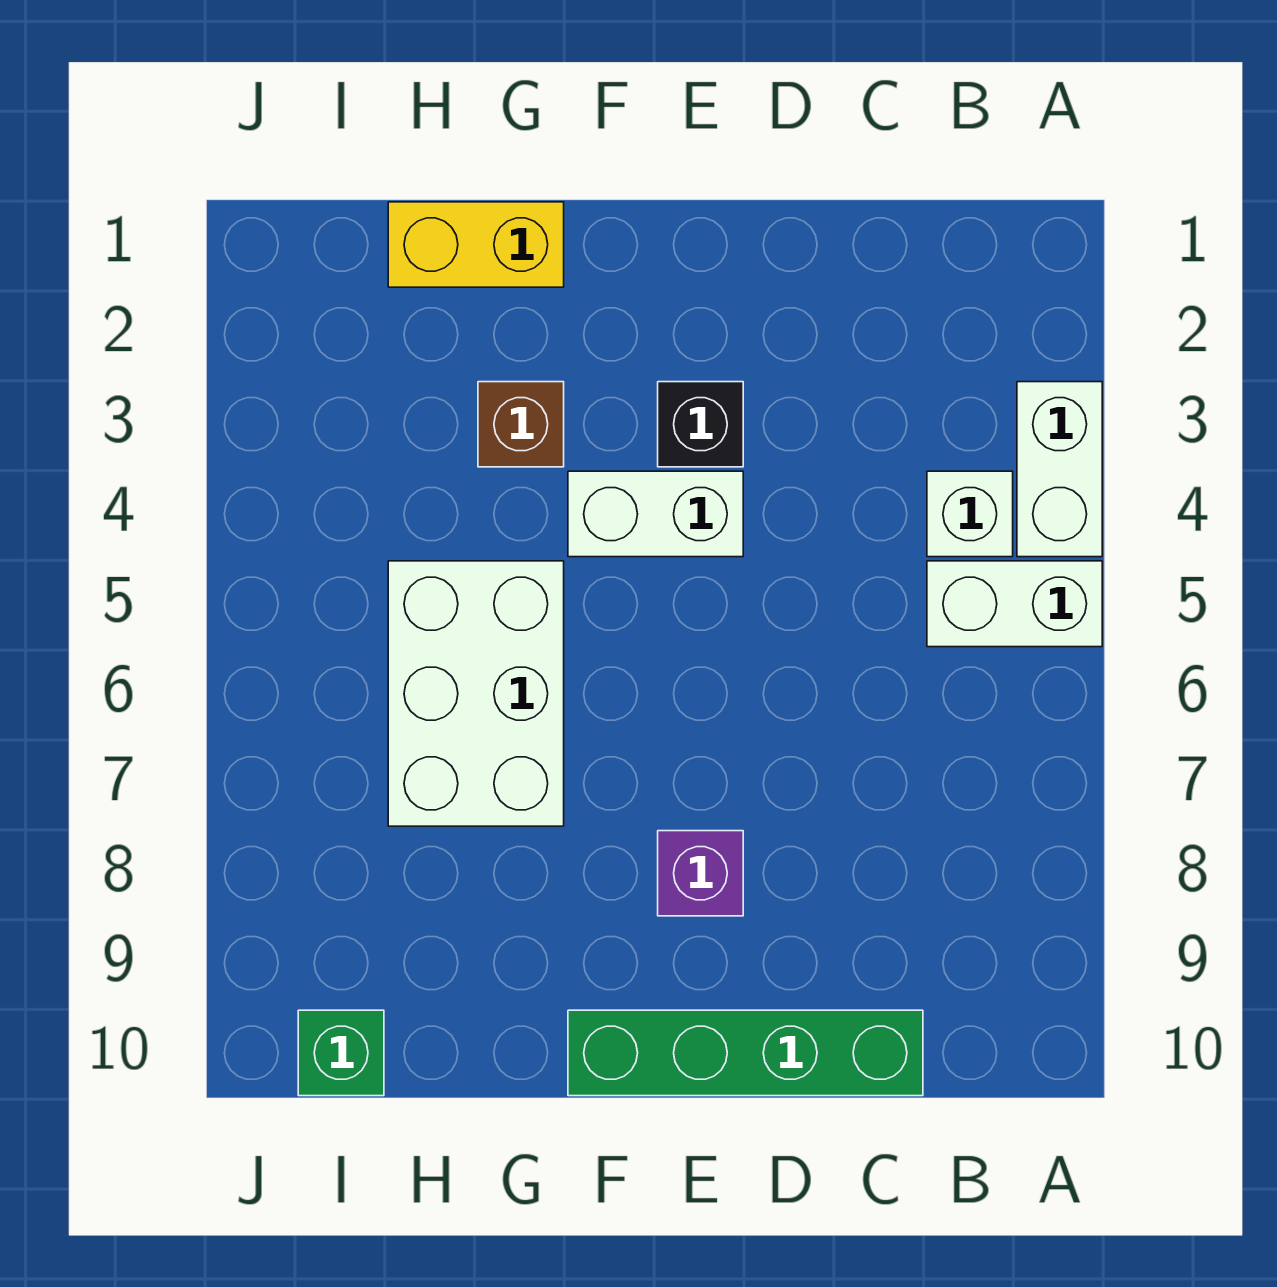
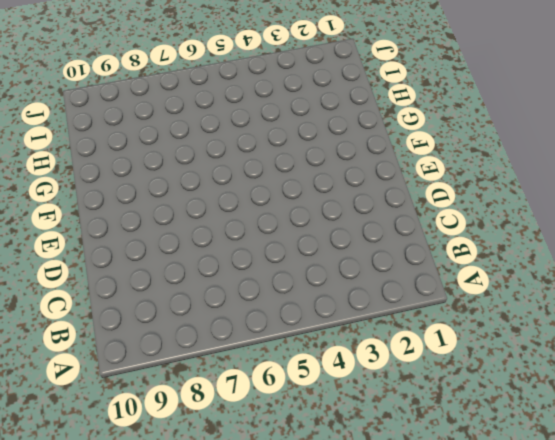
none -> white brick A3:A4 level 1
none -> white brick A5:B5 level 1

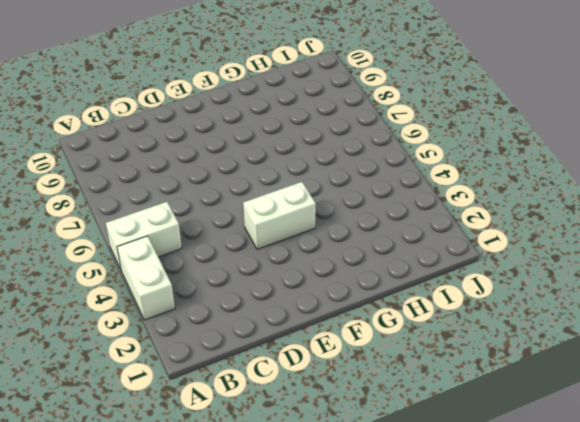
none -> white brick B4 level 1
none -> green brick C10:F10 level 1

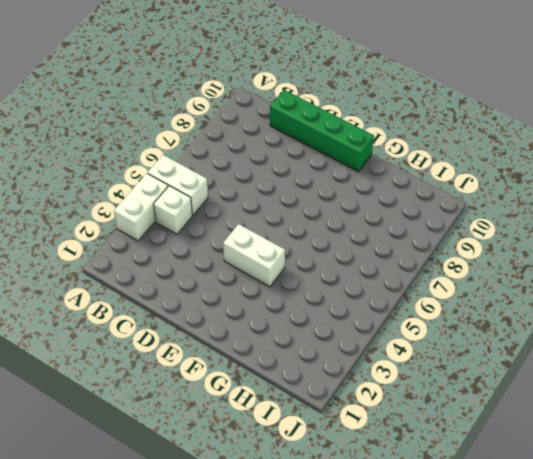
none -> black brick E3 level 1
none -> purple brick E8 level 1

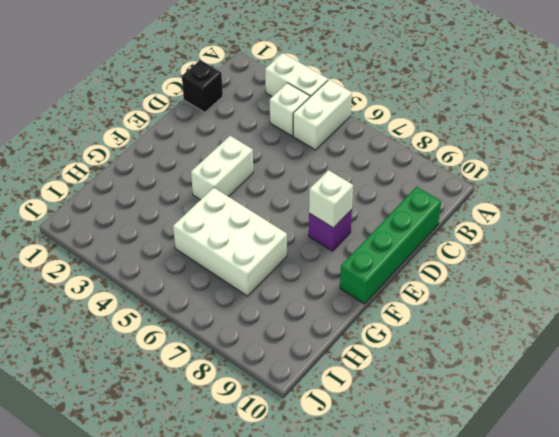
black brick C1 level 1 -> black brick E3 level 1
white brick E8 level 2 -> none
none -> yellow brick G1:H1 level 1
none -> brown brick G3 level 1

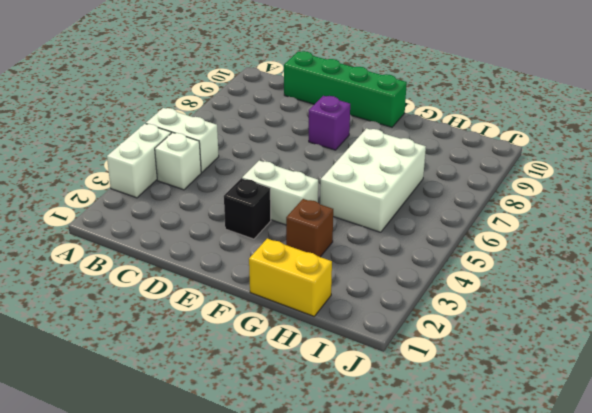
none -> green brick I10 level 1

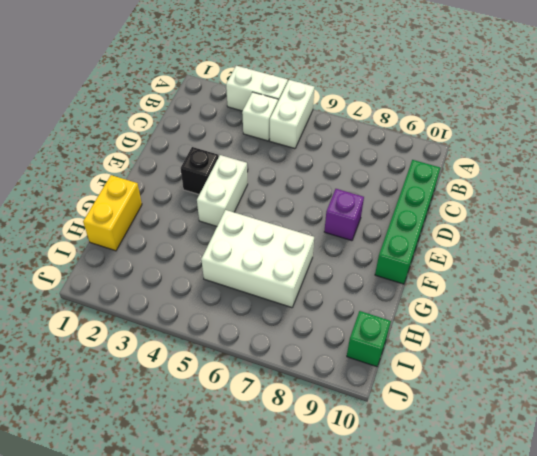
none -> brown brick G3 level 1

